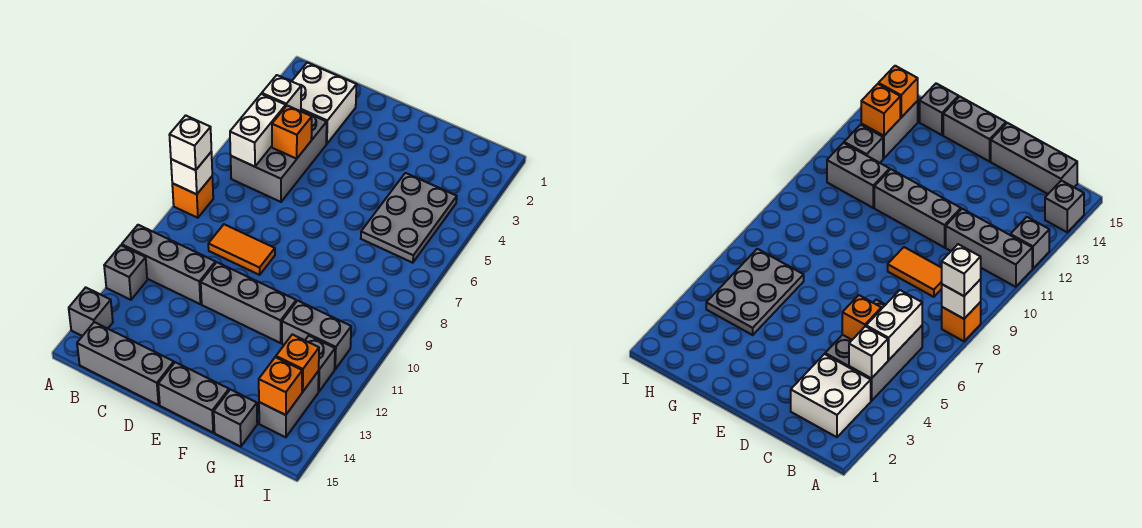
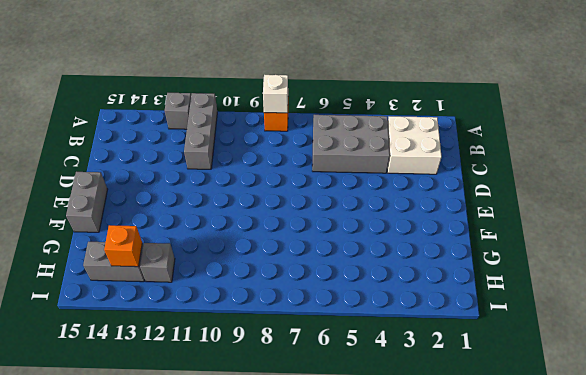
none -> grey brick A14 level 1
none -> grey brick B15:D15 level 1
none -> orange tile C9:D9 level 1

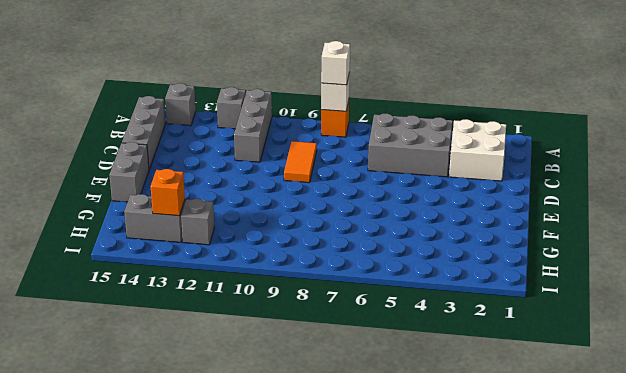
none -> grey brick D11:F11 level 1
none -> grey plate G4:H6 level 1
none -> grey brick G11:H11 level 1

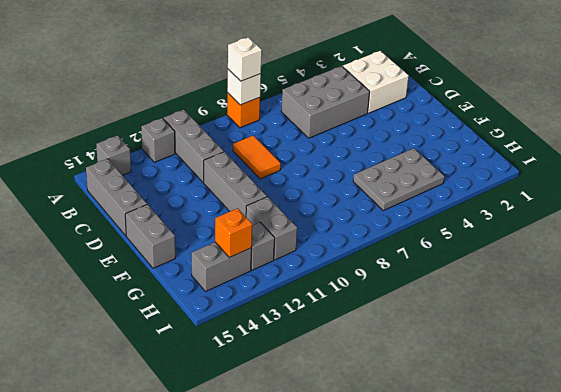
none -> grey brick G15 level 1
none -> white brick B4 level 2
none -> white brick B5:B6 level 2

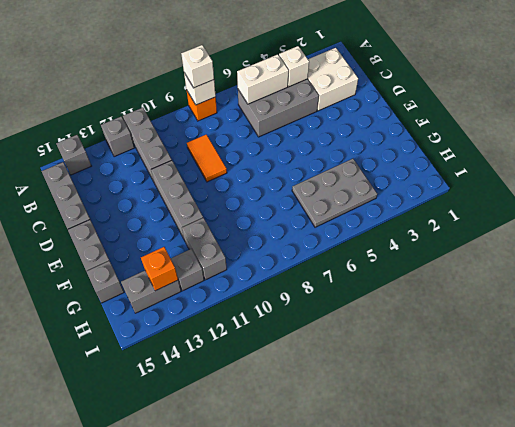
none -> orange brick C5 level 2
none -> orange brick H14 level 2

